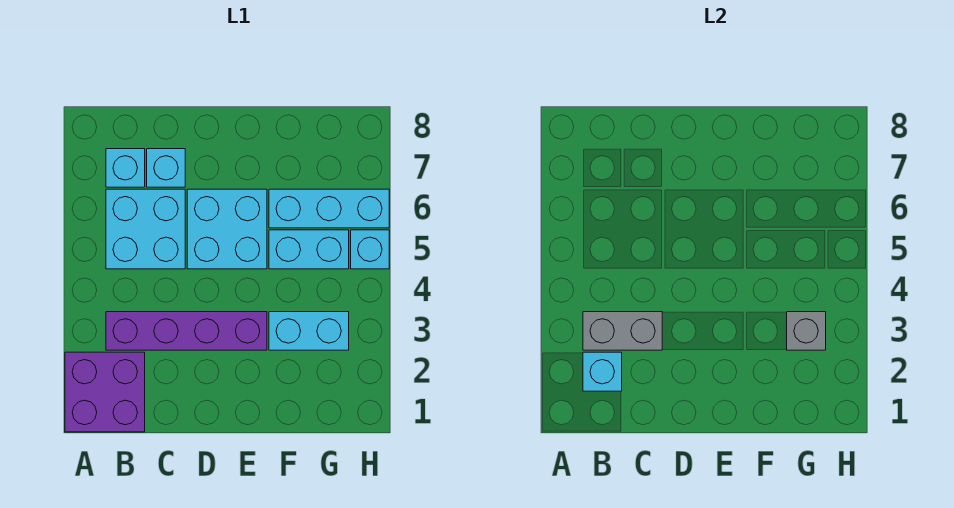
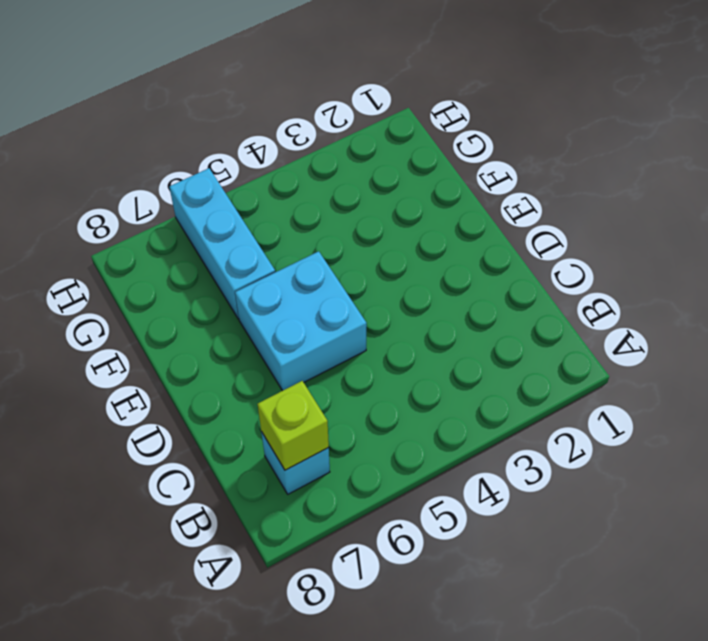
lime brick B7 level 2 -> none
none -> purple brick A1:B2 level 1
none -> purple brick B3:E3 level 1
none -> cyan brick B5:C6 level 1

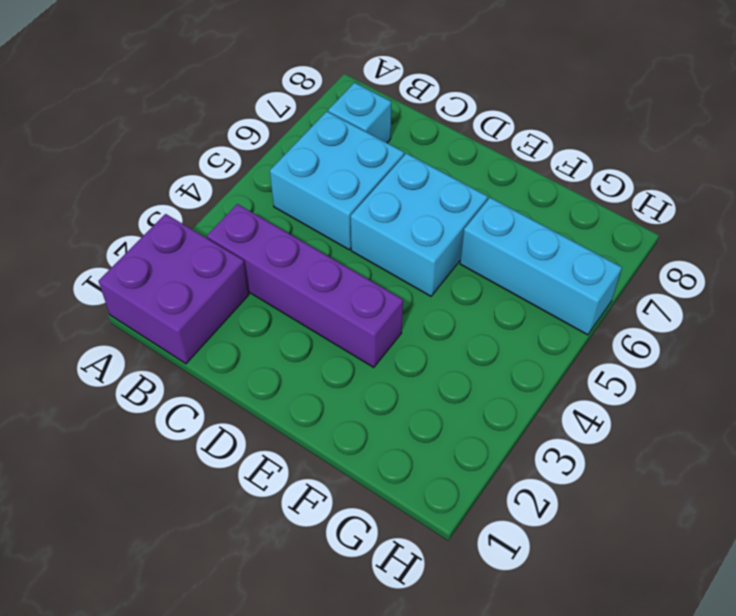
none -> cyan brick C7 level 1
none -> cyan brick F3:G3 level 1
none -> cyan brick F5:G5 level 1

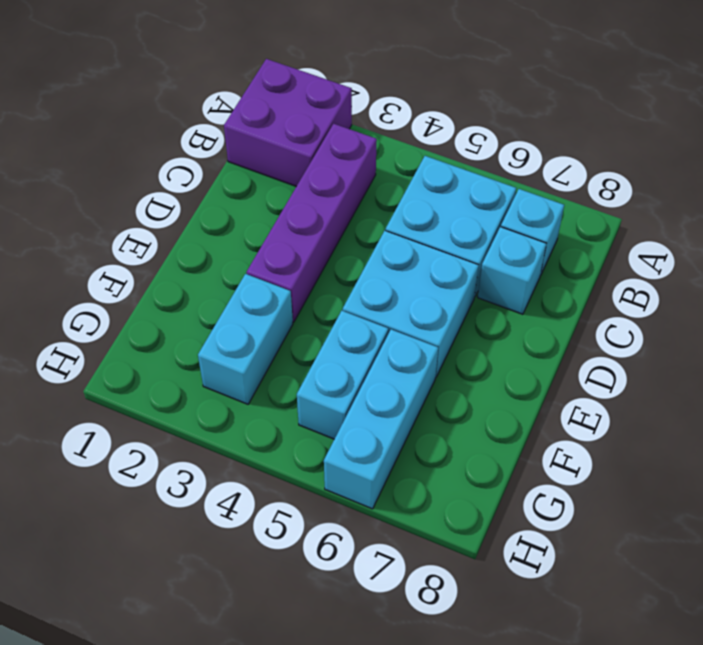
none -> cyan brick H5 level 1
none -> cyan brick B2 level 2
none -> grey brick B3:C3 level 2

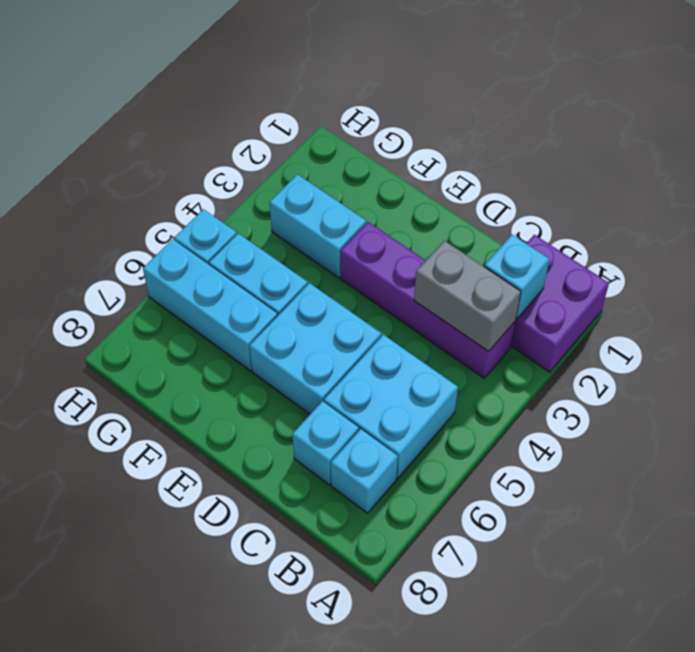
none -> grey brick G3 level 2

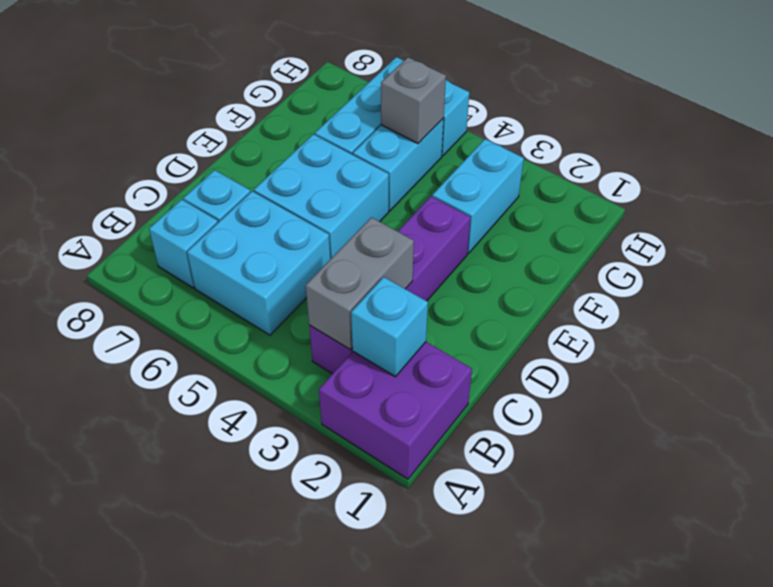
grey brick G5 level 2 -> grey brick G3 level 2

